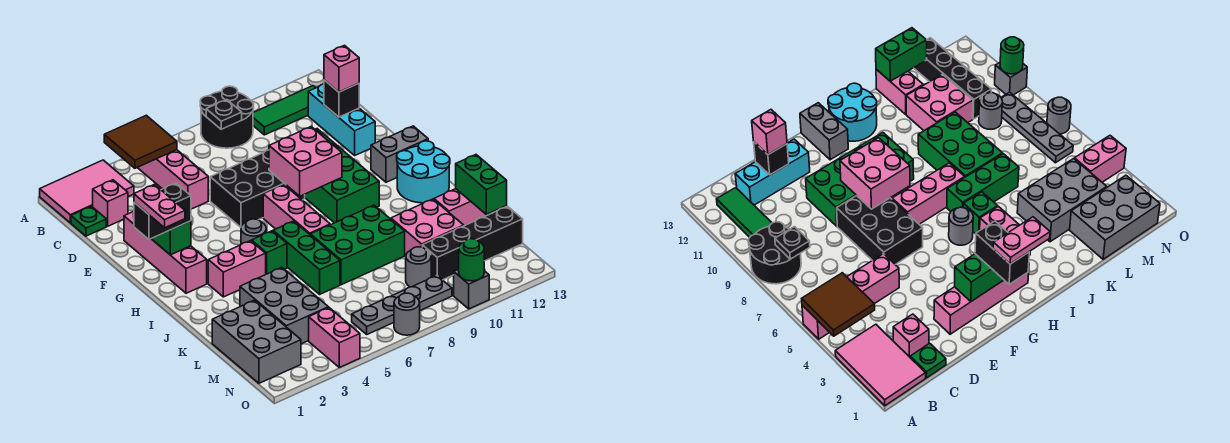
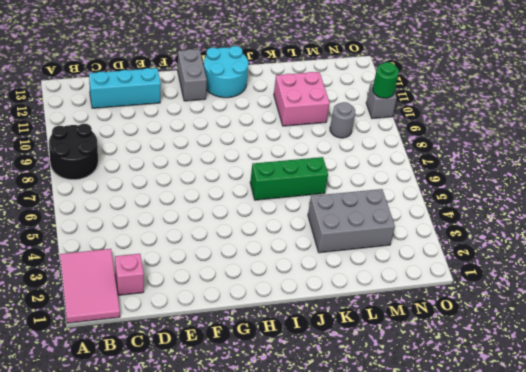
none -> pink brick A5:D5 level 1
none -> green tile B10:B12 level 1
none -> green plate C1 level 1
none -> pink brick E2:H2 level 1

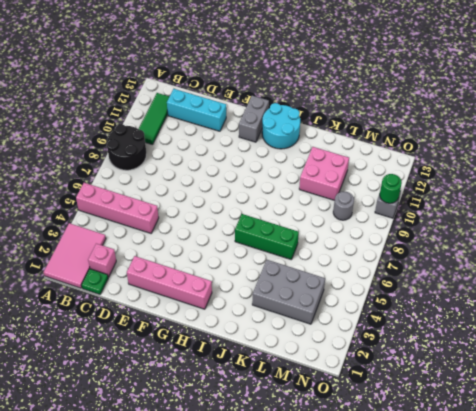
none -> black brick E6:F8 level 1
none -> green brick E9:H10 level 1
none -> pink brick G7:I7 level 1
none -> grey round brick H5 level 1

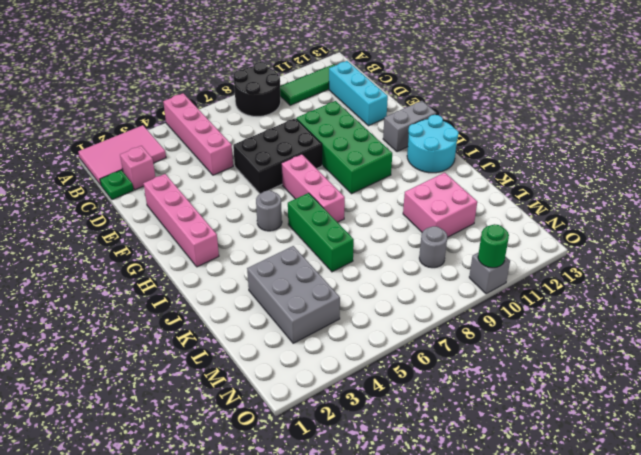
none -> pink brick I3:I4 level 1
none -> green brick I5 level 1
none -> green brick J7:K9 level 1
none -> pink brick K12:K13 level 1

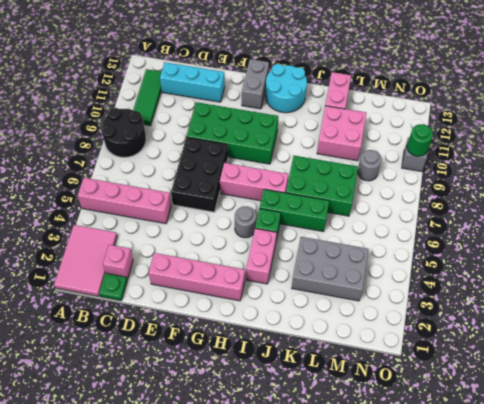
green brick J7:L8 level 1 -> green brick J7:K9 level 1
none -> grey brick L1:N2 level 1
none -> black brick M10:M13 level 1
none -> pink brick N4:O4 level 1
none -> grey plate N6:N9 level 1

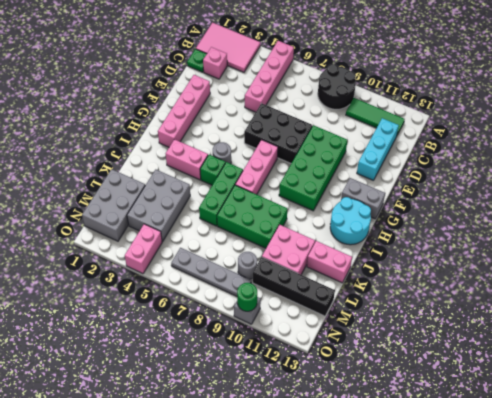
none -> grey round brick O7 level 1
none -> brown tile A4:B5 level 2
none -> black plate B8 level 2
none -> black brick D12 level 2

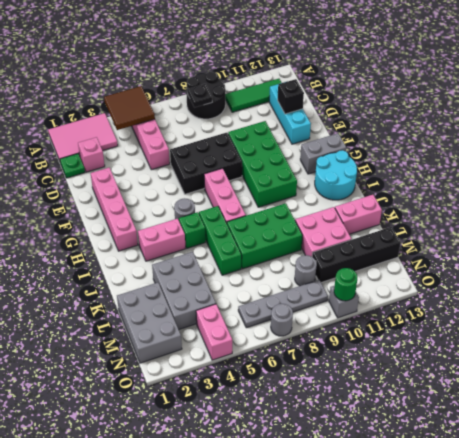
none -> green brick F2:G2 level 2
none -> pink brick F8:G9 level 2
none -> green brick K13:L13 level 2
none -> pink brick D12 level 3

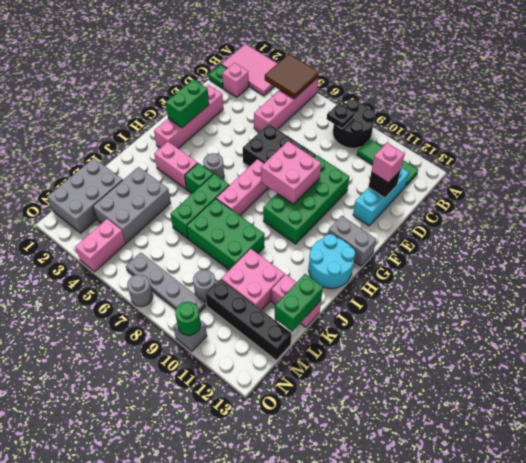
none -> black brick G1:G2 level 3
none -> pink plate G1:H1 level 4

